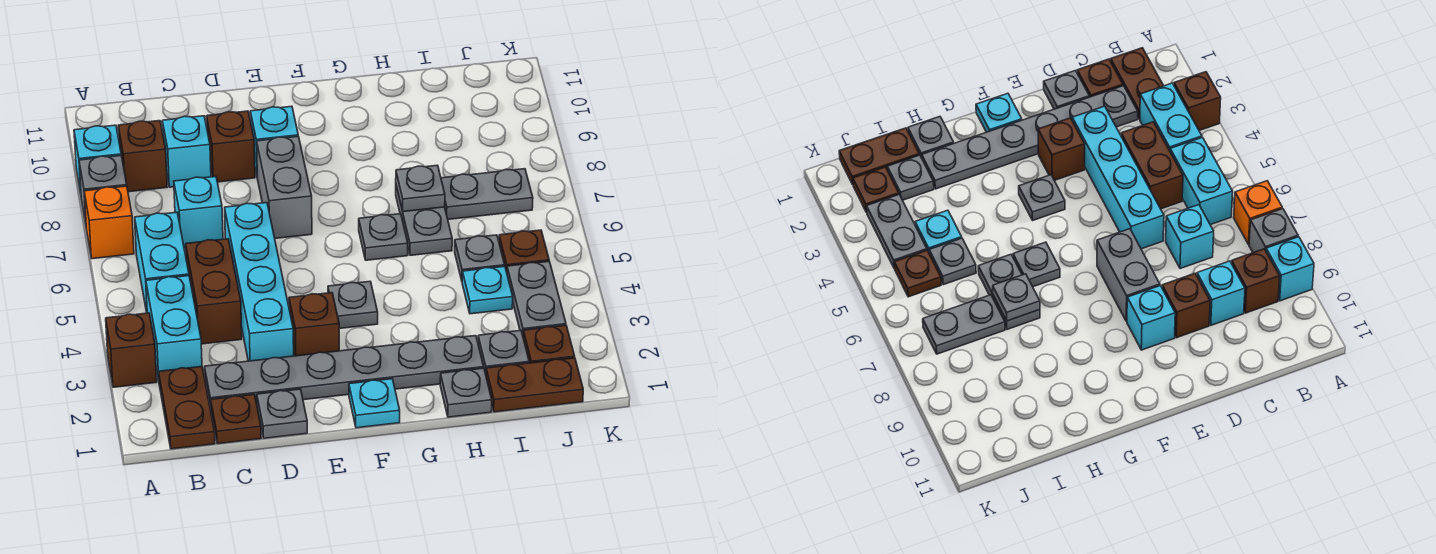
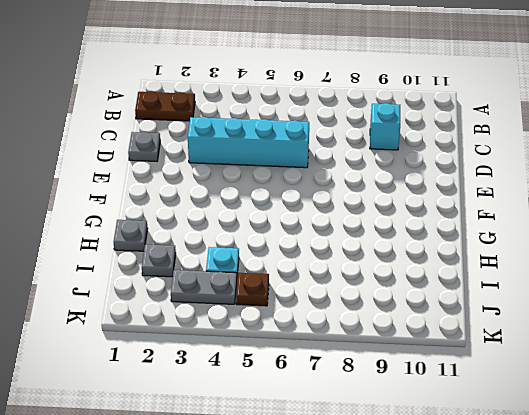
none -> brown brick A3 level 1
none -> orange brick A7 level 1
none -> grey brick A8 level 1
none -> cyan brick A9 level 1

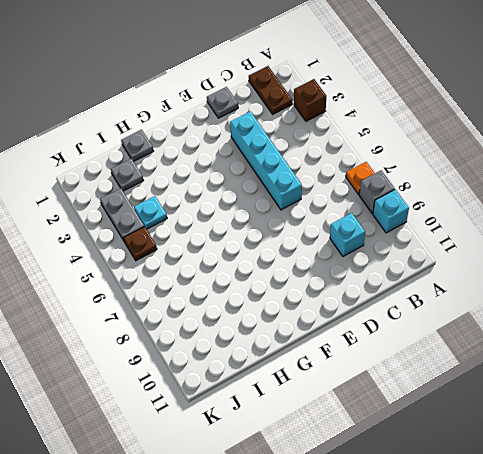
orange plate A7 level 1 -> orange brick A7 level 1
none -> cyan brick B3:B4 level 1
none -> cyan brick B5:B6 level 1
none -> brown brick B9 level 1
none -> brown plate C1 level 1

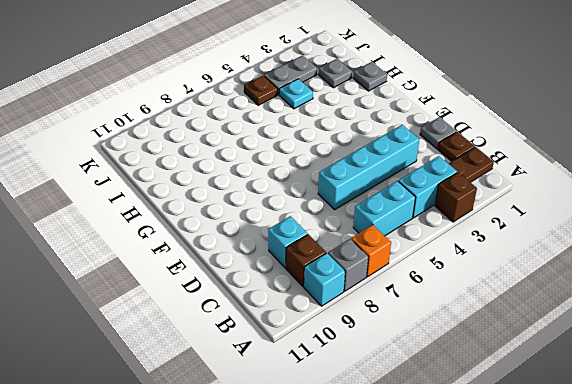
none -> grey plate C2:H2 level 1
none -> brown brick C4:C5 level 1
none -> cyan brick C7 level 1
none -> brown brick D9 level 1

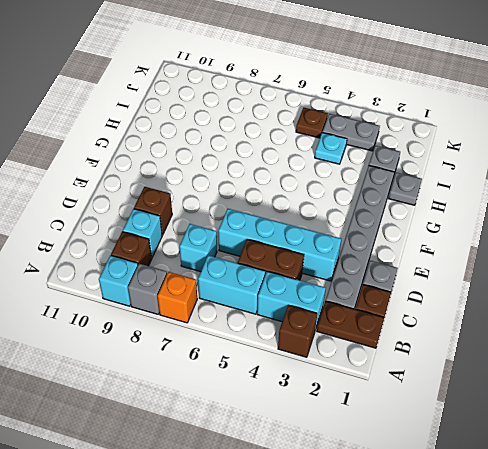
none -> brown brick E3 level 1
none -> grey brick E7:E8 level 1
none -> cyan brick E9 level 1
none -> cyan plate F1 level 1

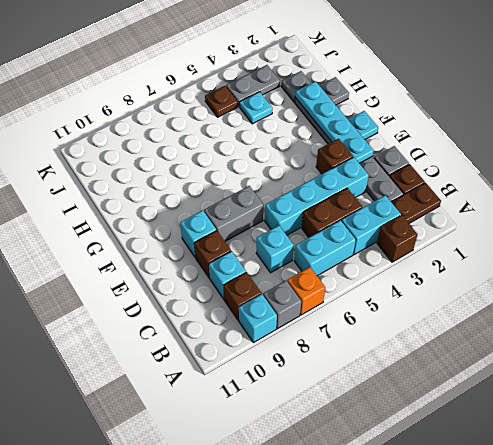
cyan plate E2:H2 level 2 -> none
none -> grey plate F4 level 1
none -> grey plate G6 level 1
none -> grey plate H6:H7 level 1
none -> brown plate I1:J1 level 1

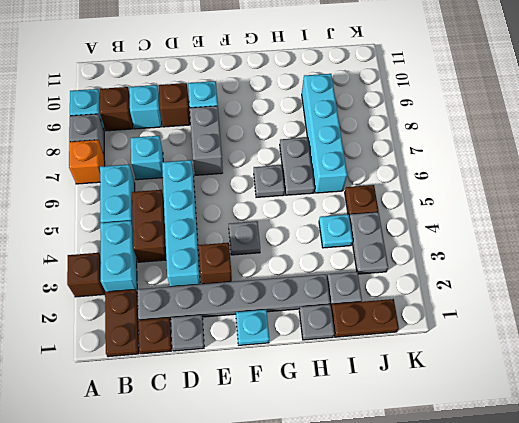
cyan brick I6:I9 level 1 -> grey plate I7:J7 level 1
none -> grey plate I5 level 1
none -> brown plate J2 level 1
none -> grey plate H7 level 2

